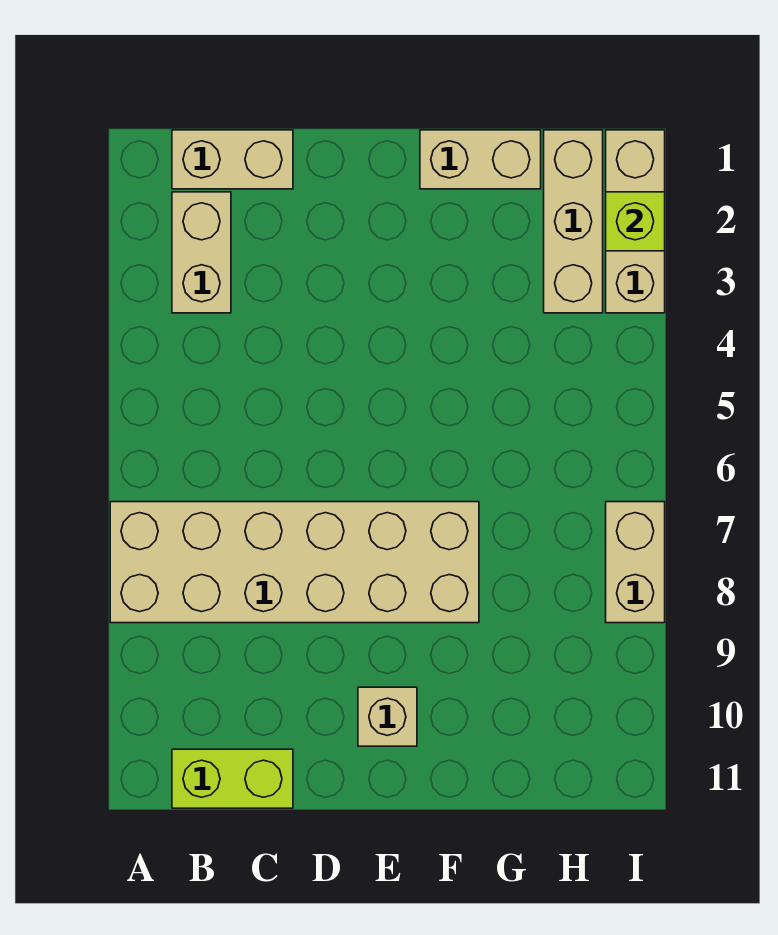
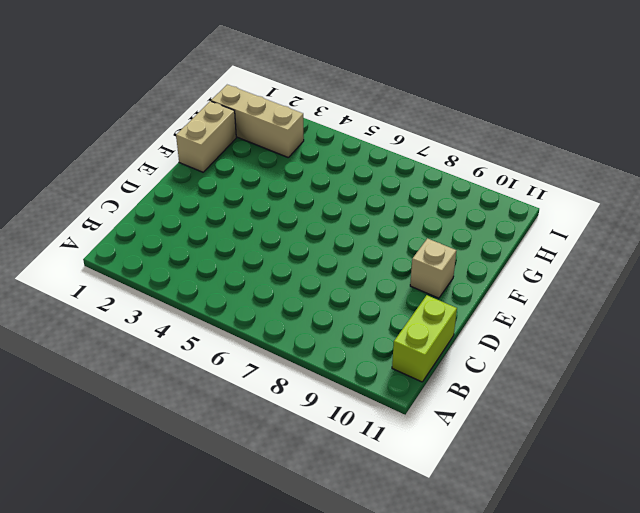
none -> tan brick A7:F8 level 1
none -> tan brick B1:C1 level 1

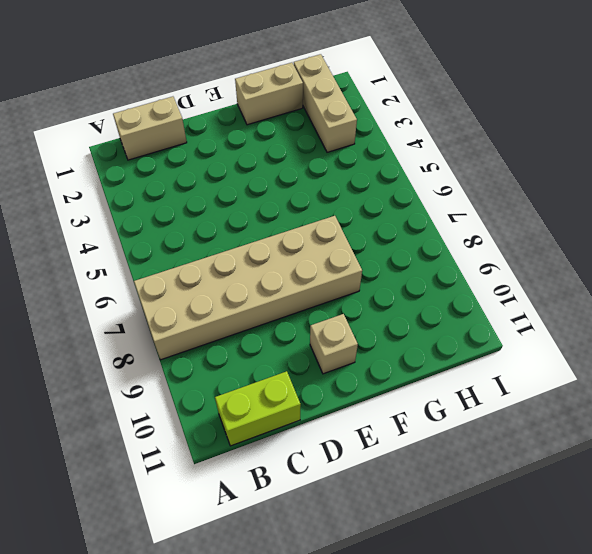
none -> tan brick B2:B3 level 1
none -> tan brick I1:I3 level 1

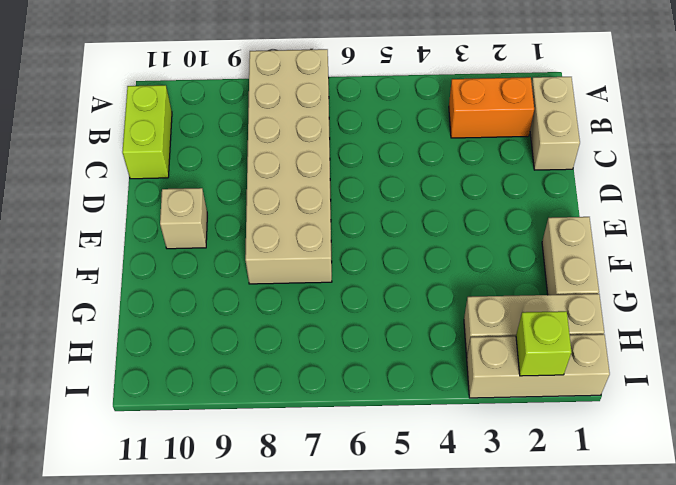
orange brick B2:B3 level 1 -> tan brick B2:B3 level 1
none -> tan brick I7:I8 level 1

